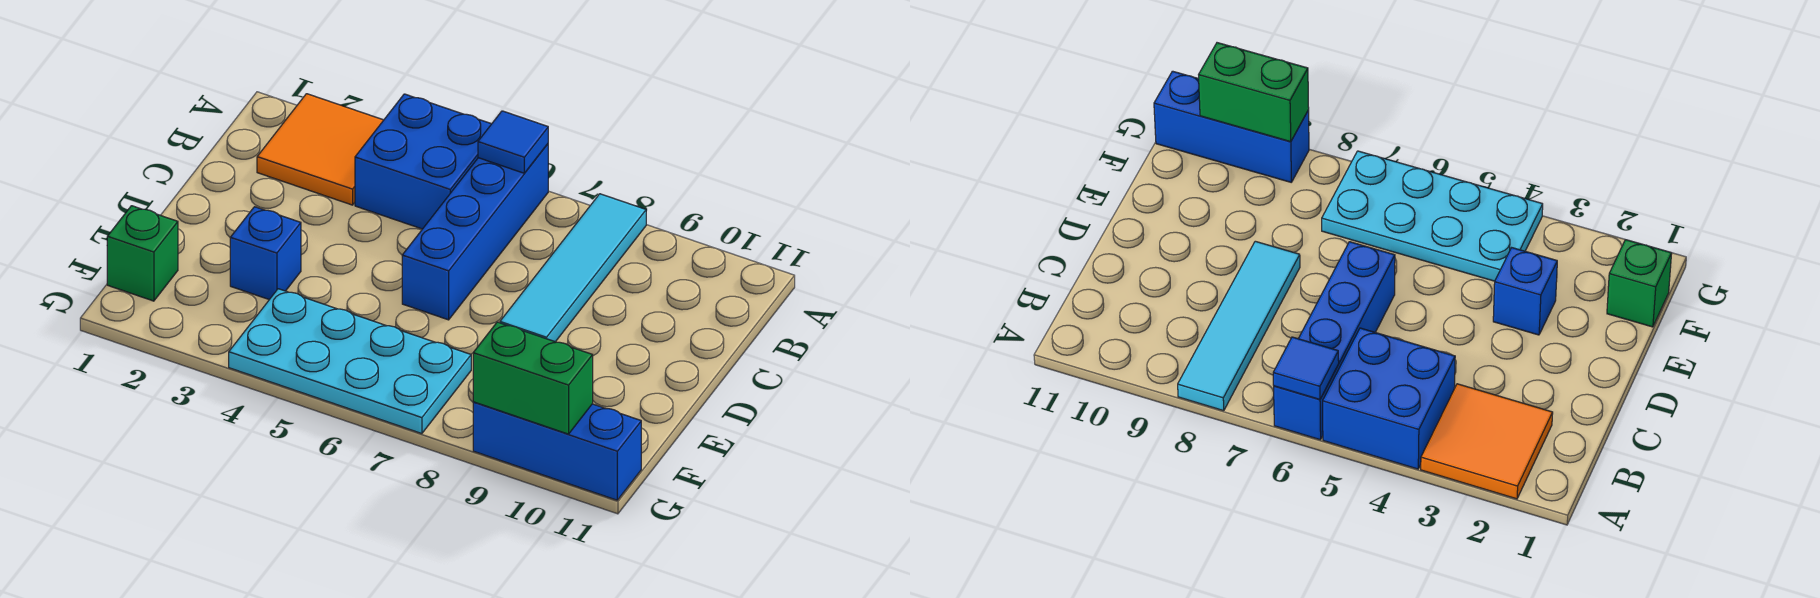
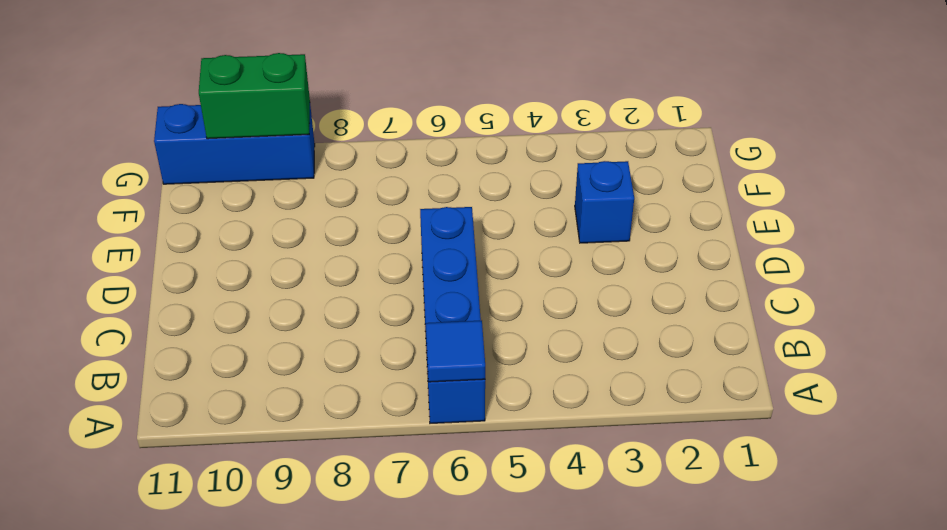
none -> orange tile A2:B3 level 1
none -> blue brick A4:B5 level 1

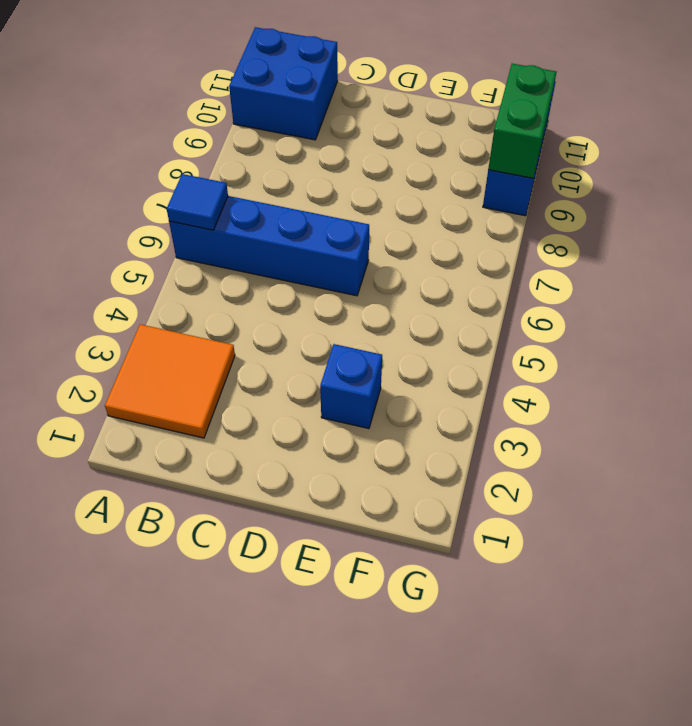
blue brick A10:B11 level 1 -> blue brick A4:B5 level 1
none -> cyan tile A8:D8 level 1
none -> green brick F1 level 1

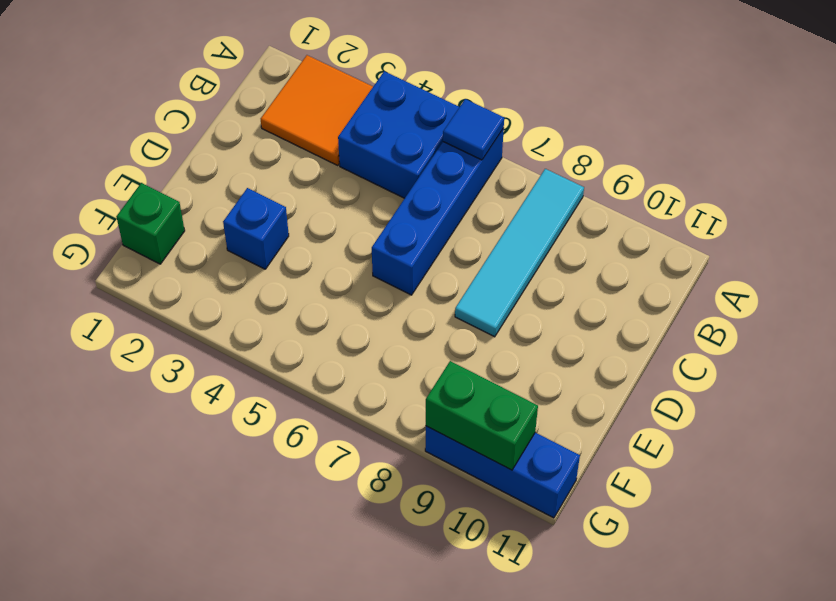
none -> cyan plate F4:G7 level 1

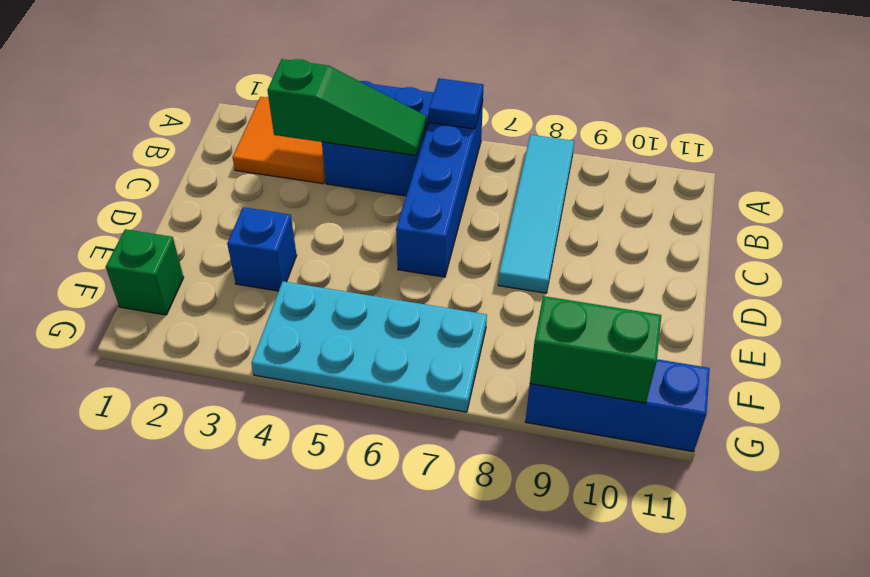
green slope B3:B5 level 2 top 3 -> none

